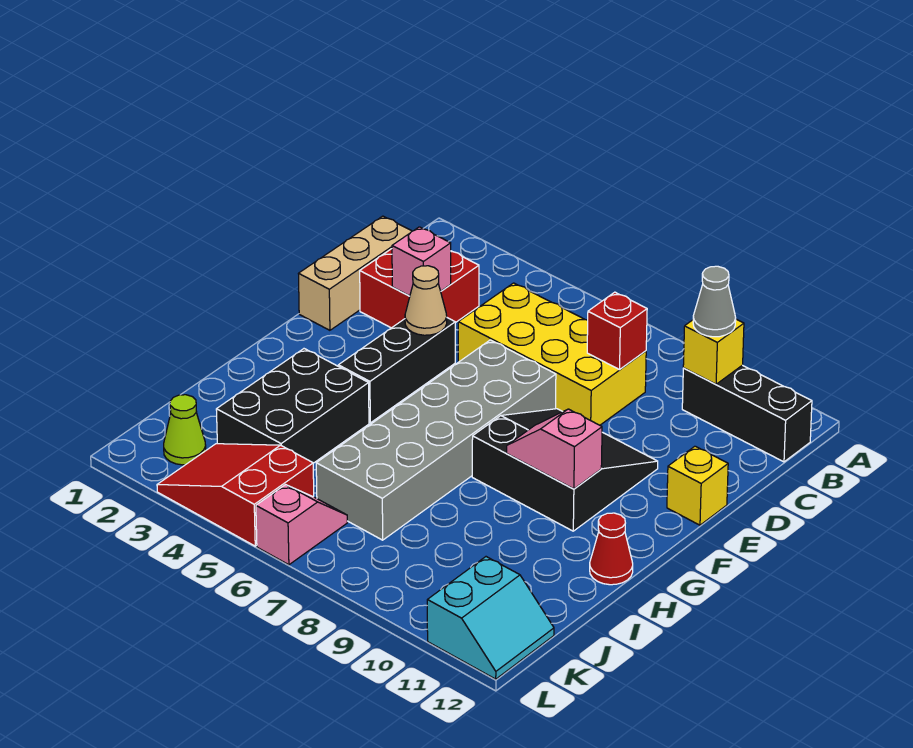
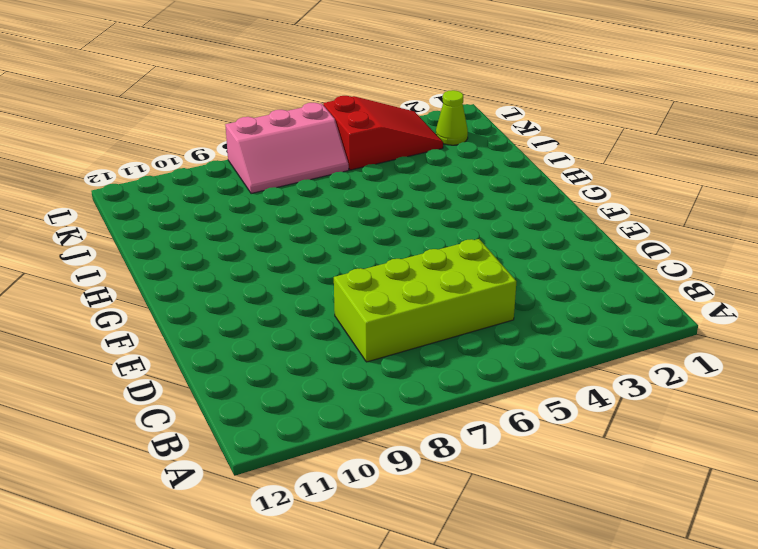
lime brick C5:D8 level 1 -> yellow brick C5:D8 level 1
pink slope K6:L8 level 1 top L -> pink slope K6:L6 level 1 top L
none -> black brick B10:B12 level 1
none -> tan brick C1:E1 level 1
none -> red brick C2:D3 level 1

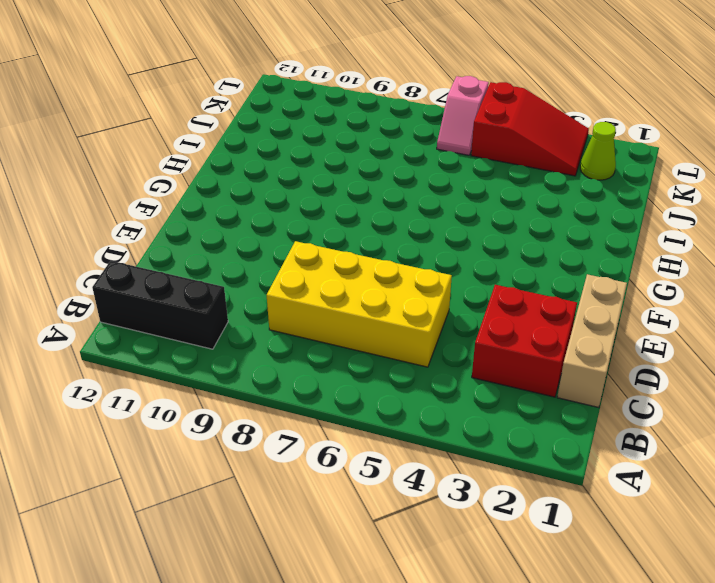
none -> black brick E4:G4 level 1
none -> grey brick E6:J7 level 1
none -> black slope E8:G10 level 1 top G

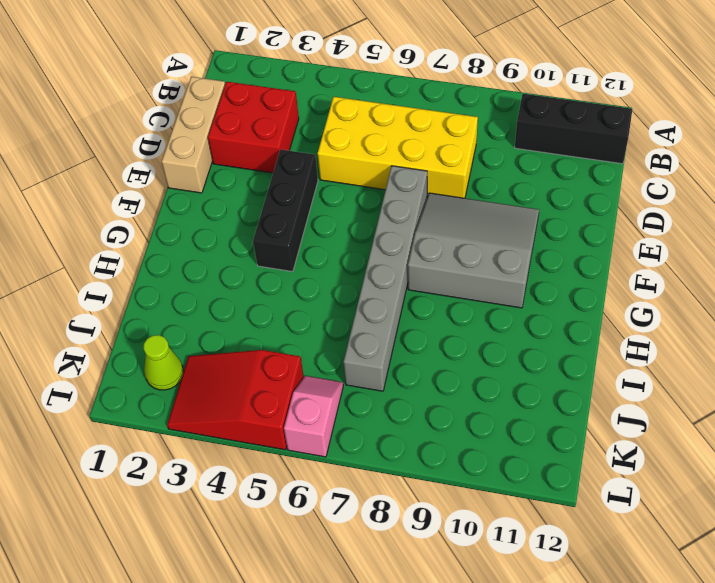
grey brick E7:J7 level 1 -> grey brick E6:J7 level 1
grey slope E8:G10 level 1 top G -> black slope E8:G10 level 1 top G
none -> yellow brick E12 level 1
none -> black brick H3:J4 level 1
none -> red cone H12 level 1

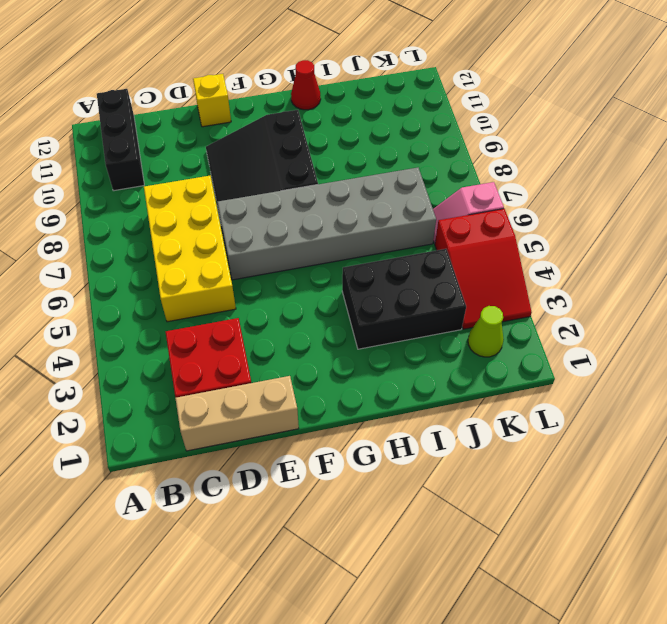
none -> black brick E4:G4 level 1
none -> cyan slope K11:L12 level 1 top 11
none -> yellow brick B10 level 2

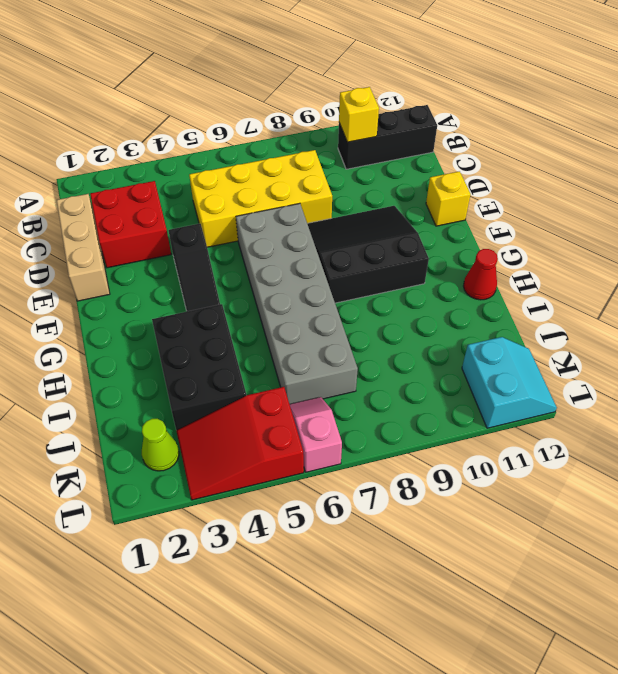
black slope E4:G4 level 1 top E -> black brick E4:G4 level 1
none -> red brick C8 level 2
none -> pink brick D3 level 2
none -> tan cone E4 level 2

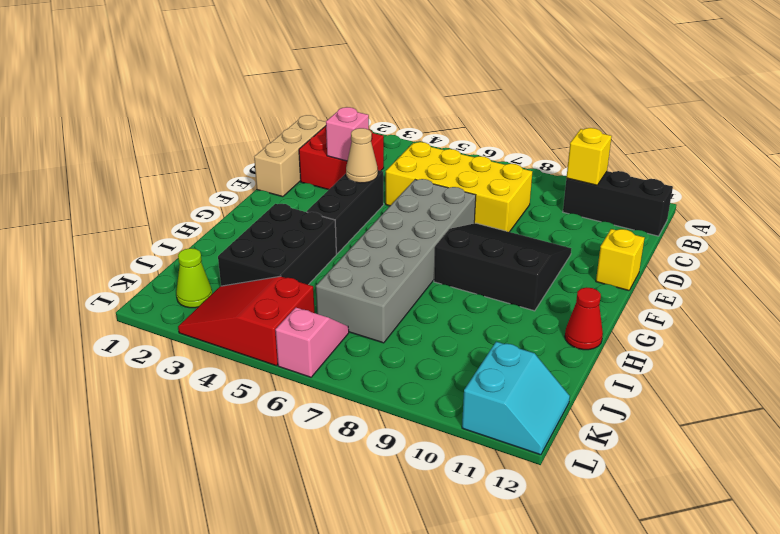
none -> red brick C8 level 2
none -> pink slope G9:G10 level 2 top 10
none -> grey cone B10 level 3

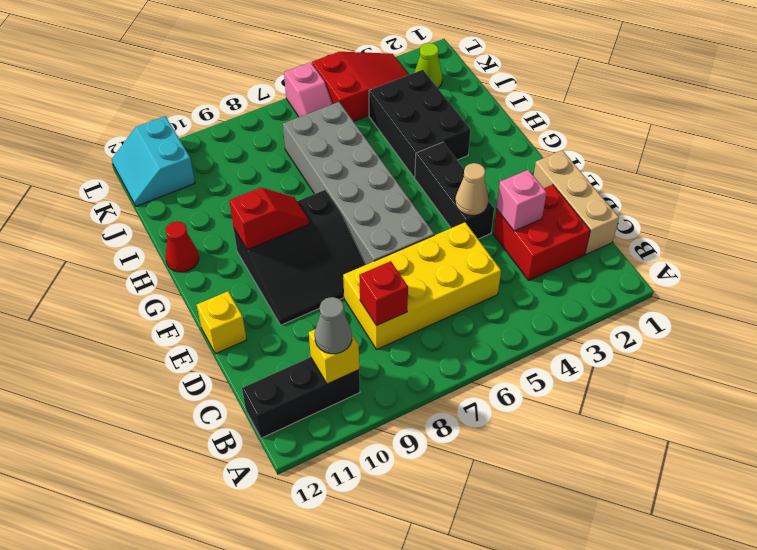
red slope G9:G10 level 2 top 10 -> pink slope G9:G10 level 2 top 10

